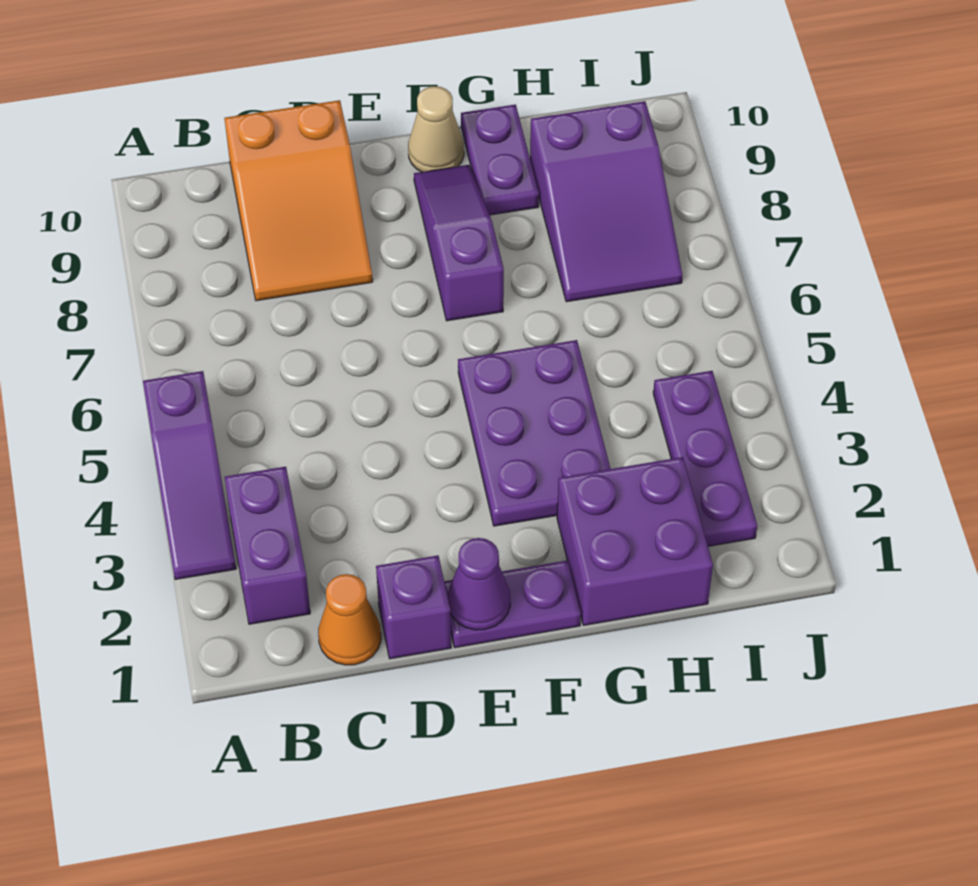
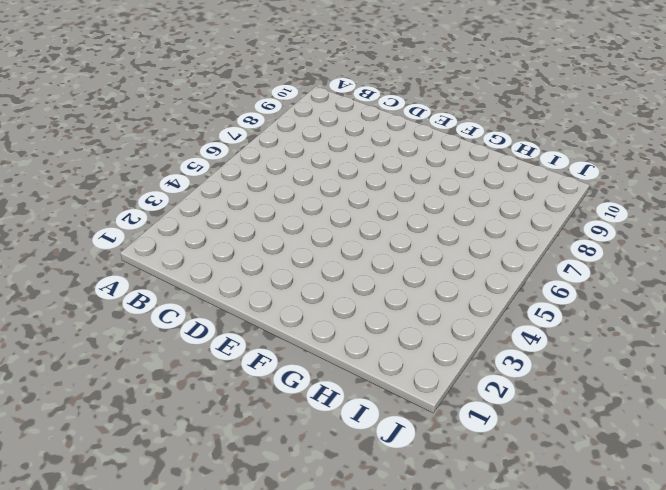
none -> purple slope A3:A5 level 1 top 5
none -> purple brick B2:B3 level 1
none -> orange cone C1 level 1

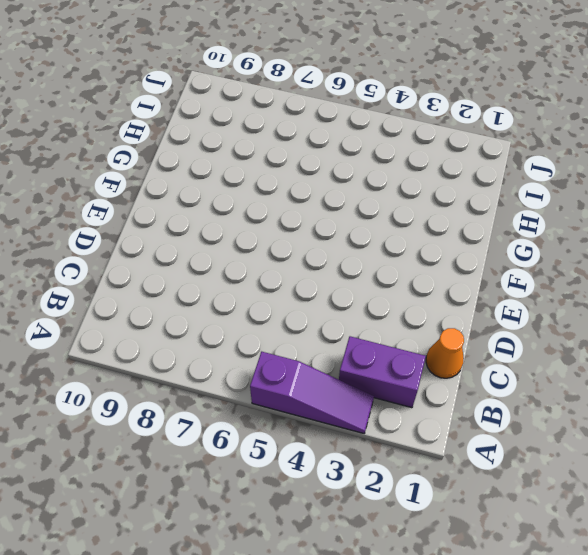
none -> orange slope C8:D10 level 1 top 10
none -> purple brick D1 level 1
none -> purple plate E1:F1 level 1

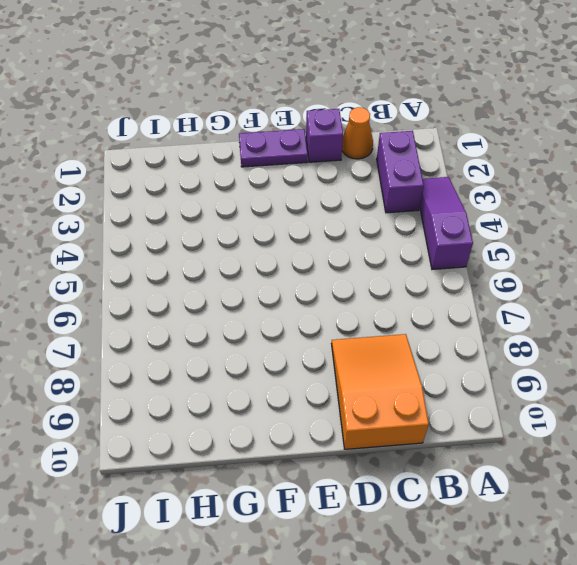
none -> purple plate F3:G5 level 1
none -> purple slope F7:F9 level 1 top 7
none -> tan cone F10 level 1

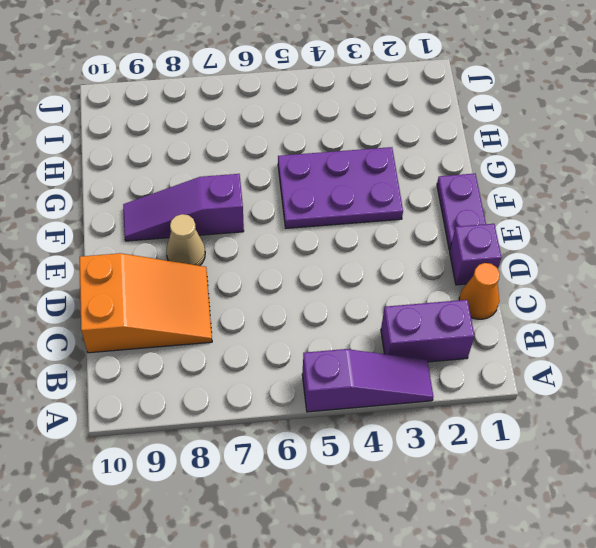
tan cone E8 level 1 -> tan cone F10 level 1
none -> purple brick G1:H2 level 1
none -> purple plate G9:G10 level 1
none -> purple slope H7:I9 level 1 top 9

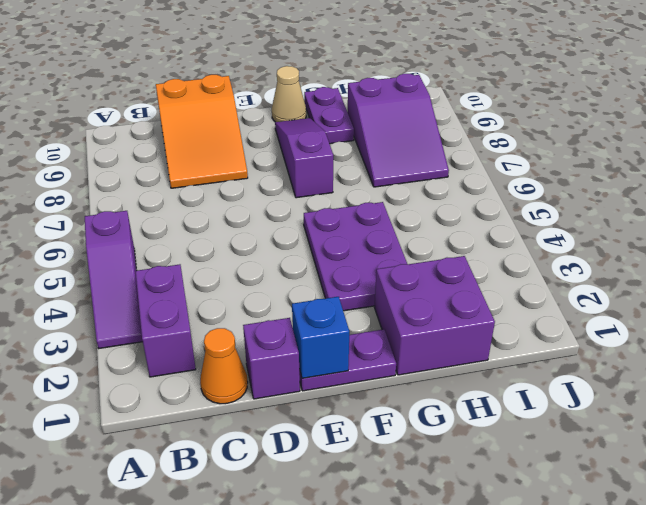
blue brick E1 level 2 -> purple cone E1 level 2
none -> purple plate I2:I4 level 1

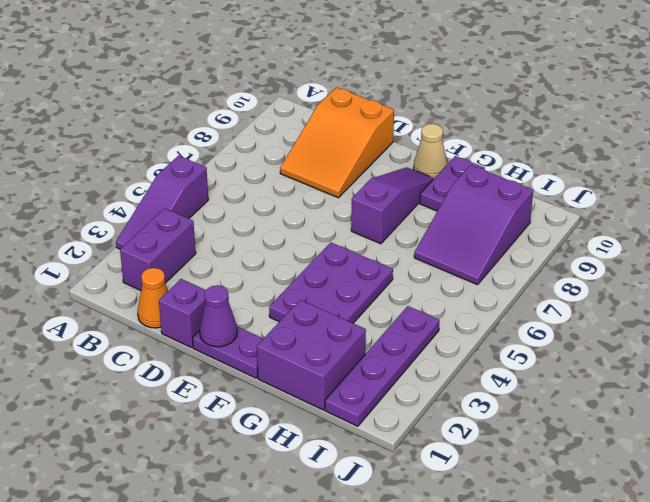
purple plate I1:I4 level 1 -> purple plate I2:I4 level 1

